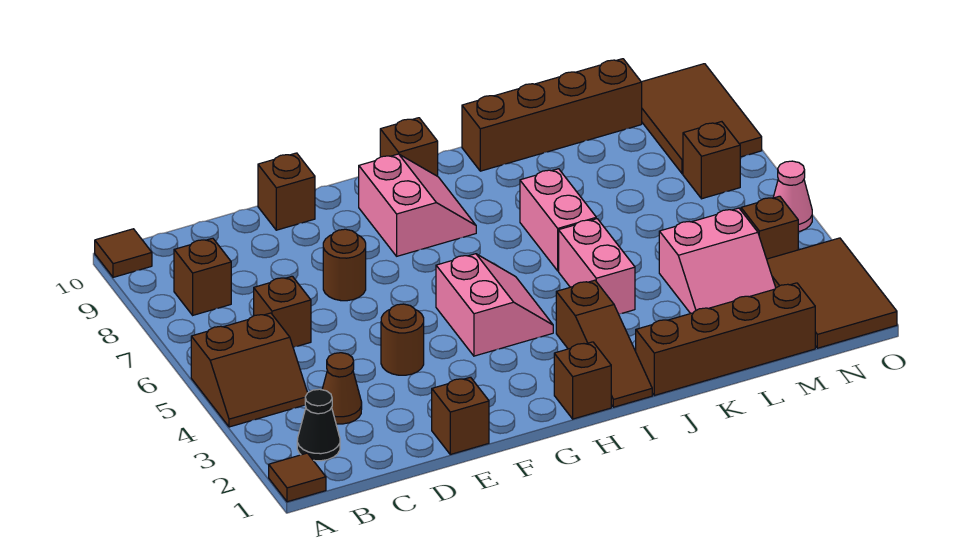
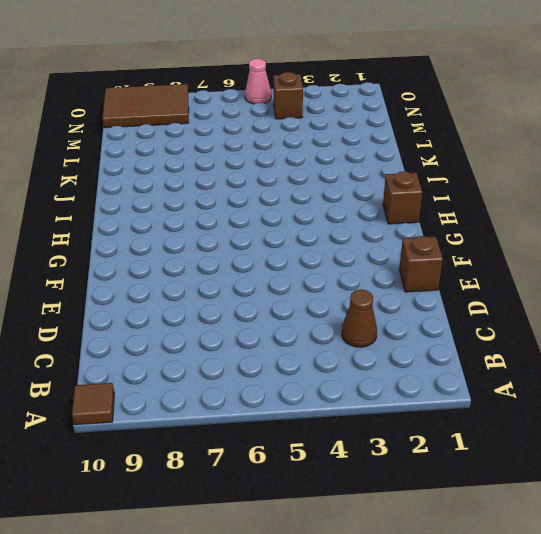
none -> brown tile A1 level 1
none -> brown slope A4:B5 level 1 top 5
none -> black cone B2 level 1

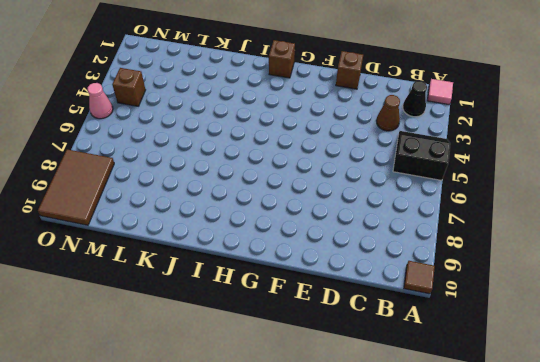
pink tile A1 level 1 -> brown tile A1 level 1
black slope A4:B5 level 1 top 5 -> brown slope A4:B5 level 1 top 5
none -> brown brick B8 level 1
none -> brown brick C6 level 1
none -> brown round brick E4 level 1

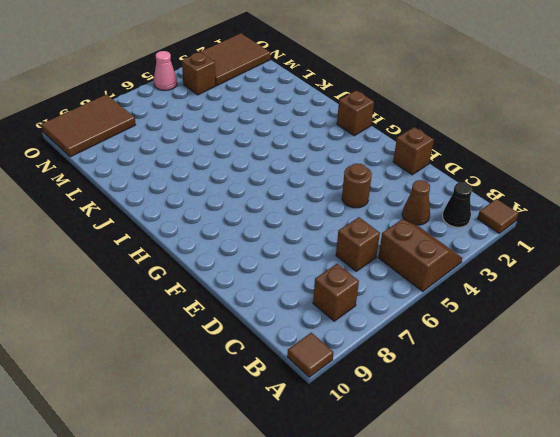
none -> brown round brick E7 level 1
none -> brown brick E10 level 1
none -> pink slope G4:H5 level 1 top G

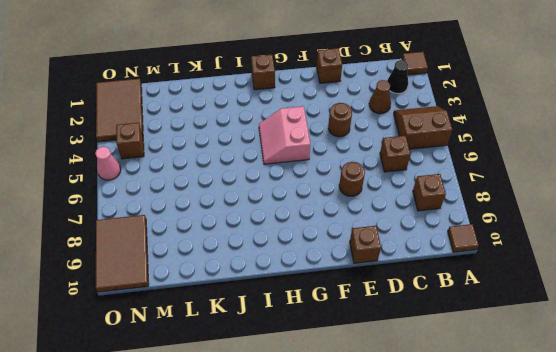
none -> pink slope G8:H9 level 1 top G
none -> brown brick H10 level 1
none -> brown slope I1:I3 level 1 top 3

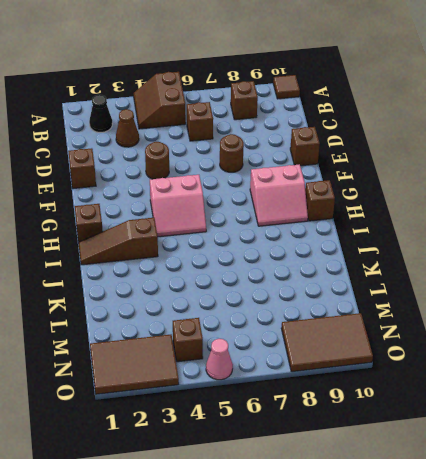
none -> brown tile A1 level 1
none -> brown brick J1:M1 level 1
none -> pink brick J4:J5 level 1

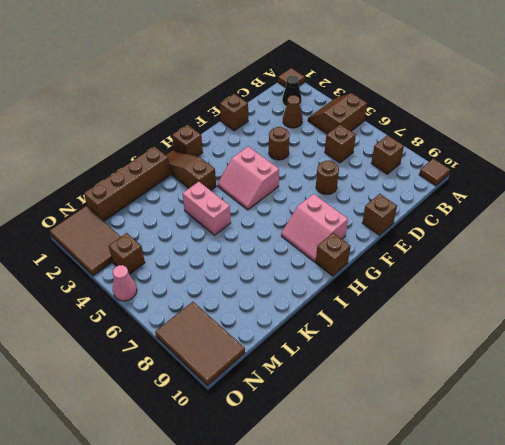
none -> pink brick J6:J7 level 1
none -> brown brick J10:M10 level 1
none -> pink slope L3:M4 level 1 top 4

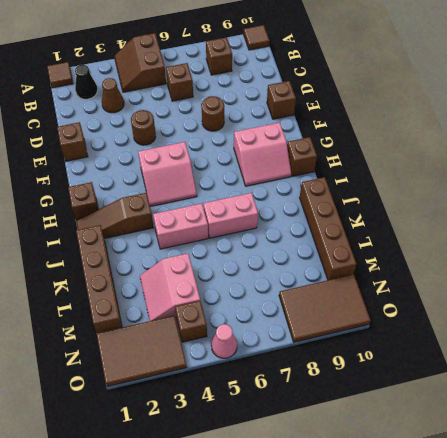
none -> brown brick N7 level 1

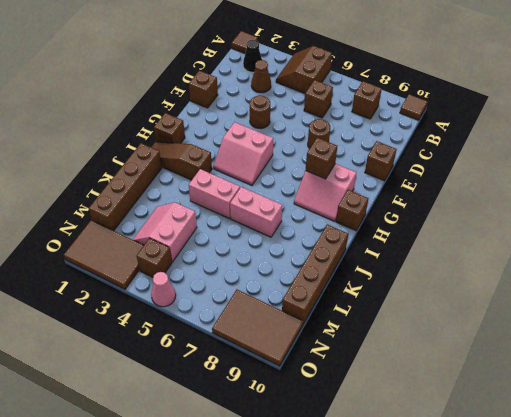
brown brick G8 level 2 -> brown brick N7 level 1

